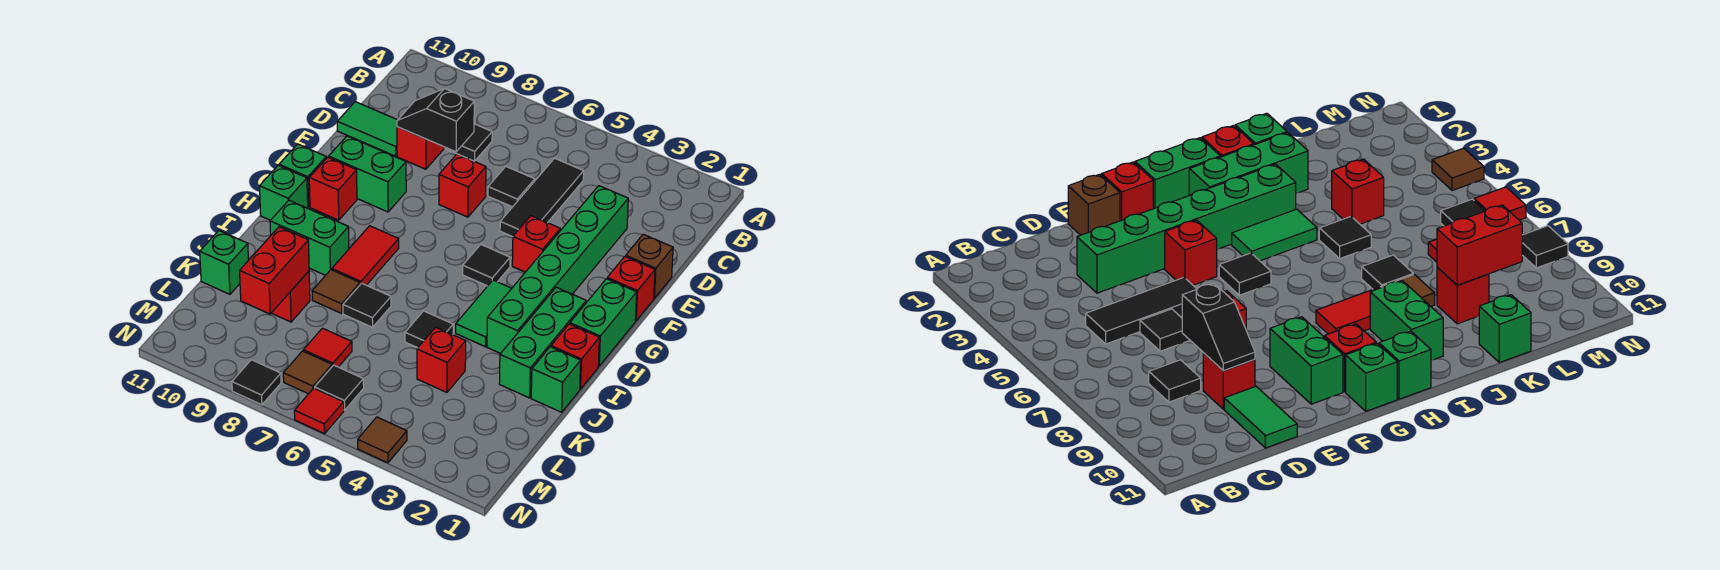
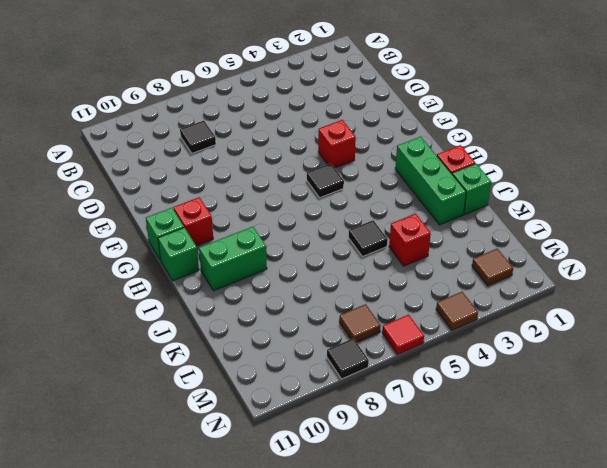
brown tile M2 level 1 -> brown tile J8 level 1
none -> black tile C5:E5 level 1
none -> green brick D3:I3 level 1
none -> black tile D6 level 1
none -> red brick D9 level 1

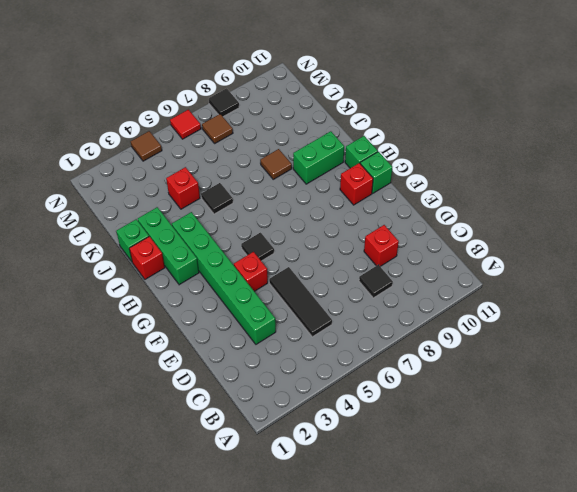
none -> black tile D6 level 1
none -> green tile D10:D11 level 1
none -> brown brick E1 level 1
none -> red brick E7 level 1

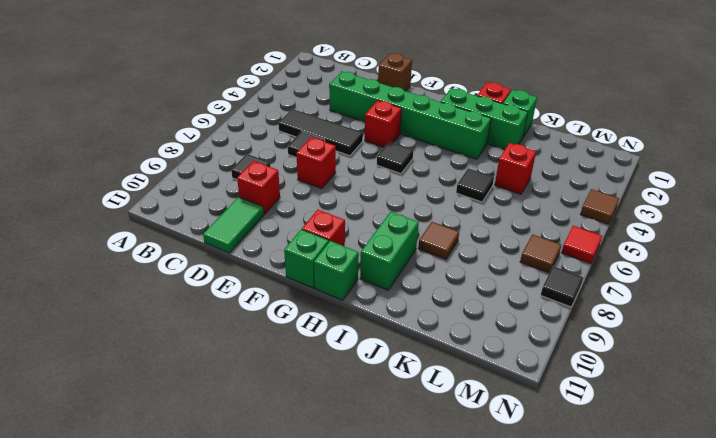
none -> red brick F1 level 1
none -> green brick F9:F10 level 1
none -> green brick G1:H1 level 1
none -> green tile H4:I4 level 1

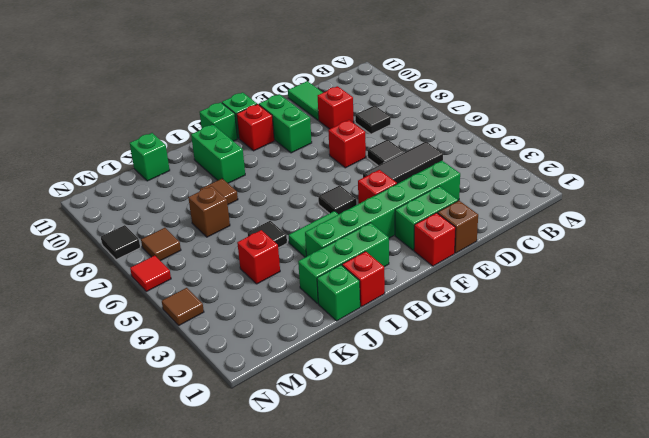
green brick E2:F2 level 1 -> green brick G1:H1 level 1
brown brick K7 level 1 -> none
none -> red tile H8:I8 level 1
none -> black tile J7 level 1
none -> red brick K9 level 1
none -> red tile L7 level 1

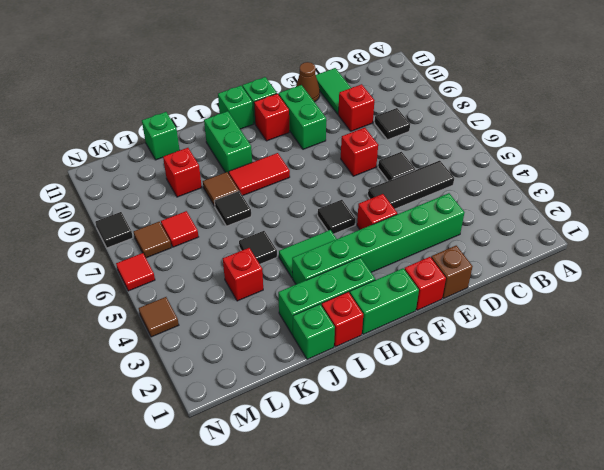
brown cone E11 level 1 -> none
none -> black tile M6 level 1
none -> black slope D8:D9 level 2 top 8
none -> red brick K9:L9 level 2

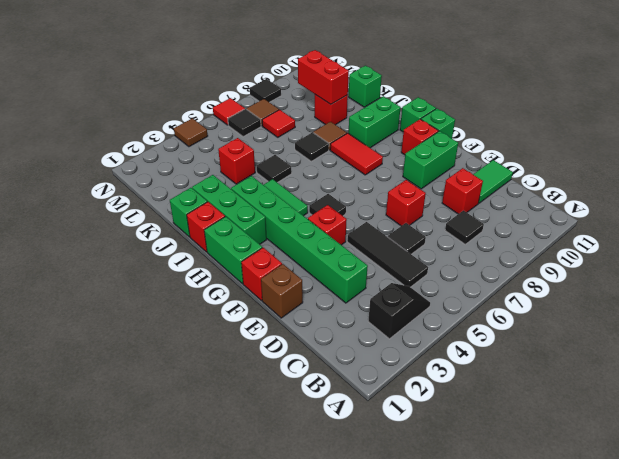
black slope B3:B4 level 1 top 3 -> black slope D8:D9 level 2 top 8

